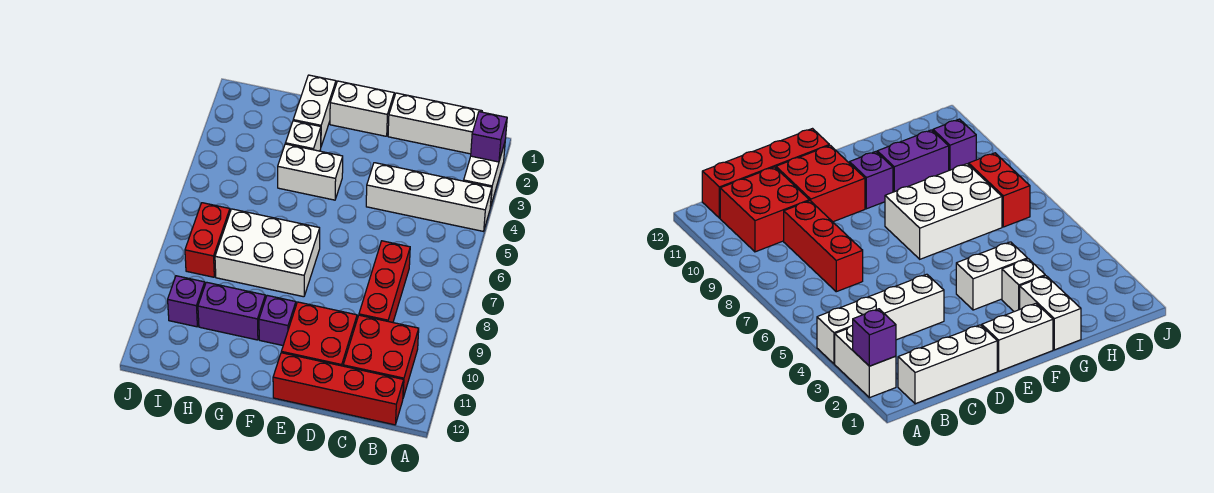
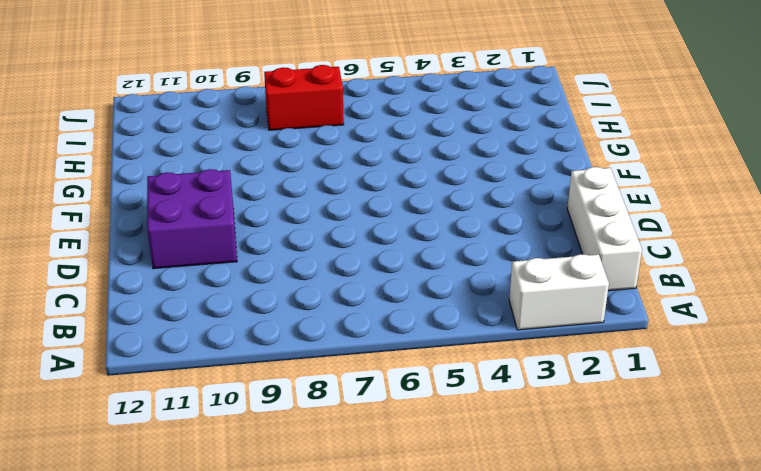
purple brick D10:E11 level 1 -> red brick D10:E11 level 1
none -> white brick A4:D4 level 1
none -> red brick B10:C11 level 1
none -> red brick B12:E12 level 1

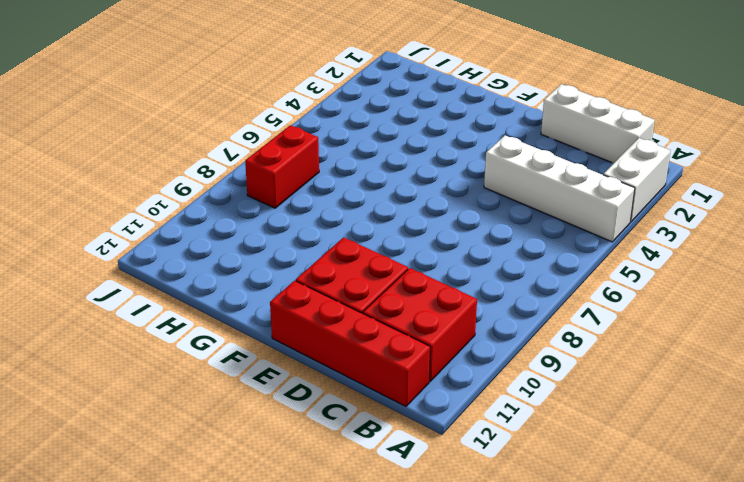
none -> red brick C7:C9 level 1
none -> white brick E1:F1 level 1
none -> white brick F4:G4 level 1

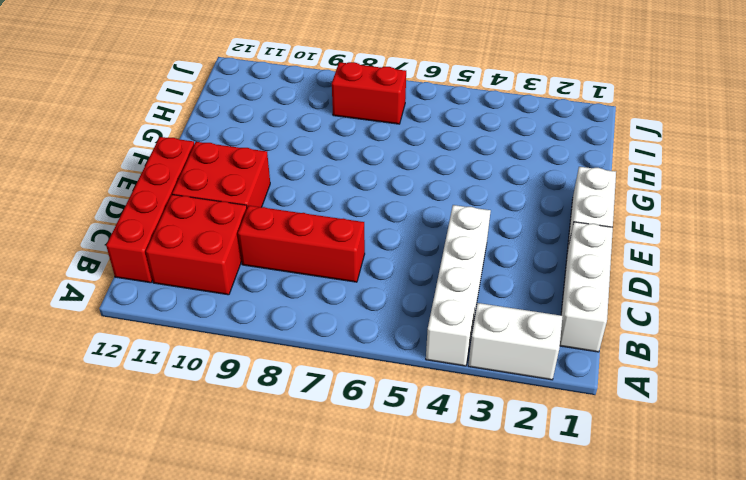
none -> white brick F4:G4 level 1
none -> white brick F7:H8 level 1
none -> purple brick F10 level 1

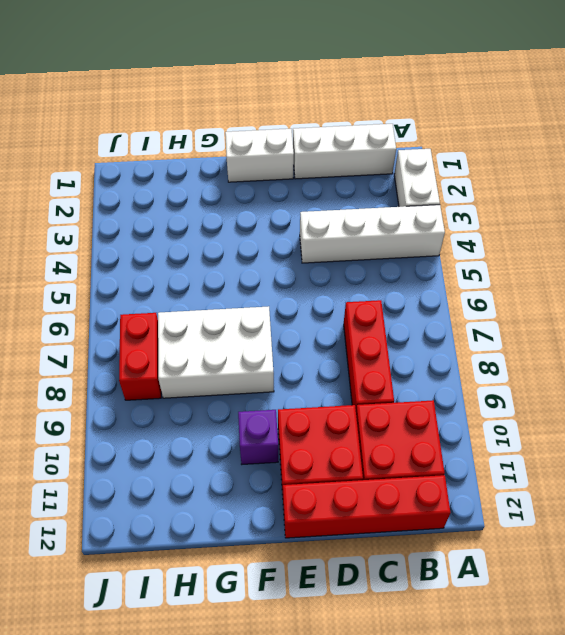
none -> white brick F4:G4 level 1
none -> white brick G1:G2 level 1
none -> white brick G3 level 1

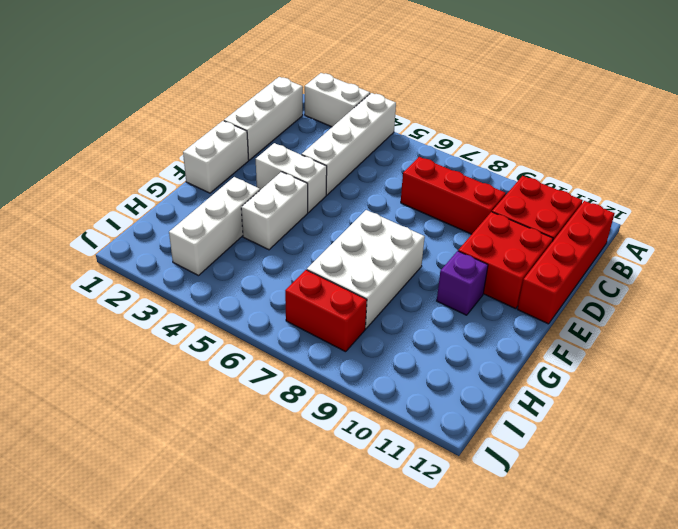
white brick E3:E4 level 1 -> white brick G1:G2 level 1
white brick G3:I3 level 1 -> white brick G3 level 1
none -> purple brick G10:H10 level 1
none -> purple brick I10 level 1
none -> purple brick A2 level 2

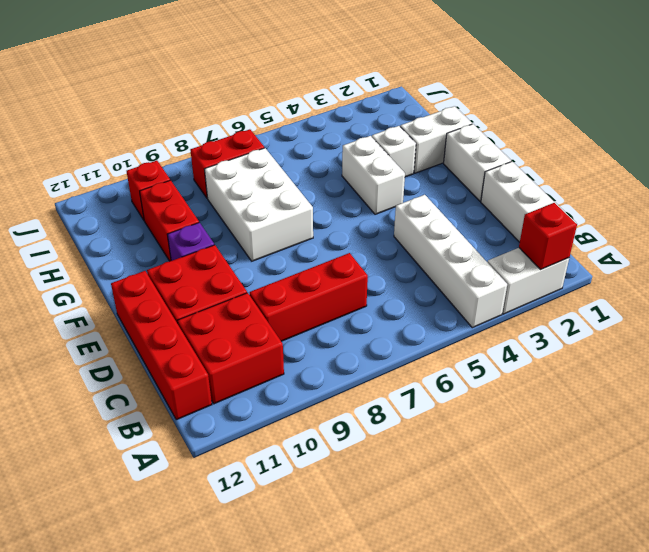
red brick A2 level 2 -> purple brick A2 level 2
red brick G10:H10 level 1 -> purple brick G10:H10 level 1
red brick I10 level 1 -> purple brick I10 level 1

